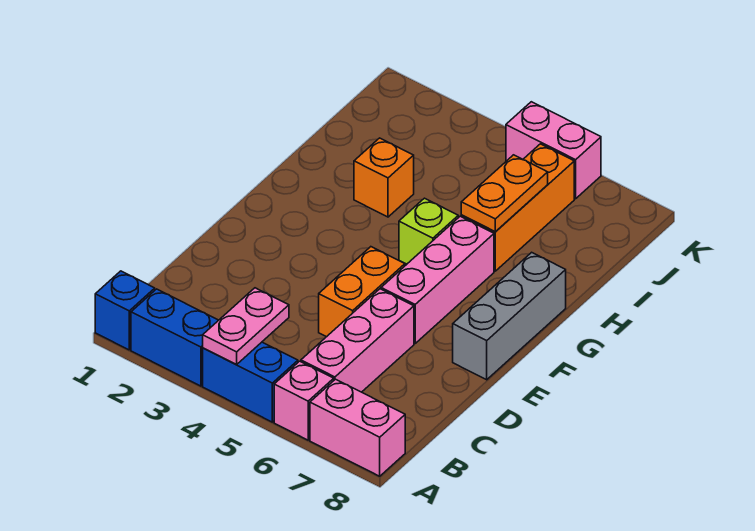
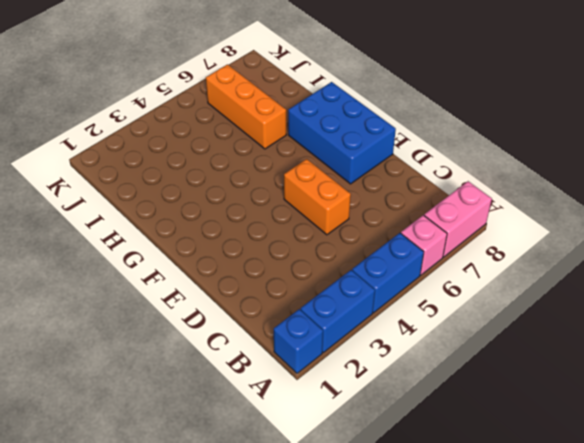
blue brick E7:G8 level 1 -> grey brick E8:G8 level 1
none -> pink brick B6:D6 level 1
none -> pink brick E6:G6 level 1
none -> lime brick G5 level 1

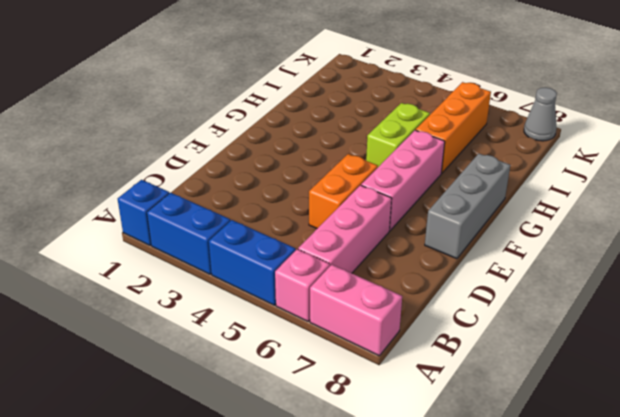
lime brick G5:H5 level 1 -> lime brick G5 level 1
grey cone K8 level 1 -> none
none -> orange brick H3 level 1
none -> pink brick K5:K6 level 1
none -> pink plate A4:B4 level 2

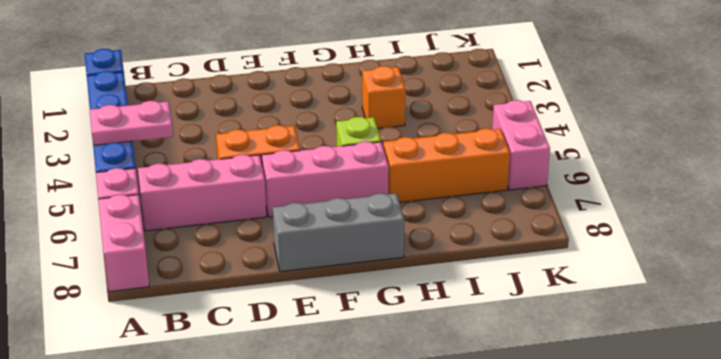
none -> orange plate H6:I6 level 2

